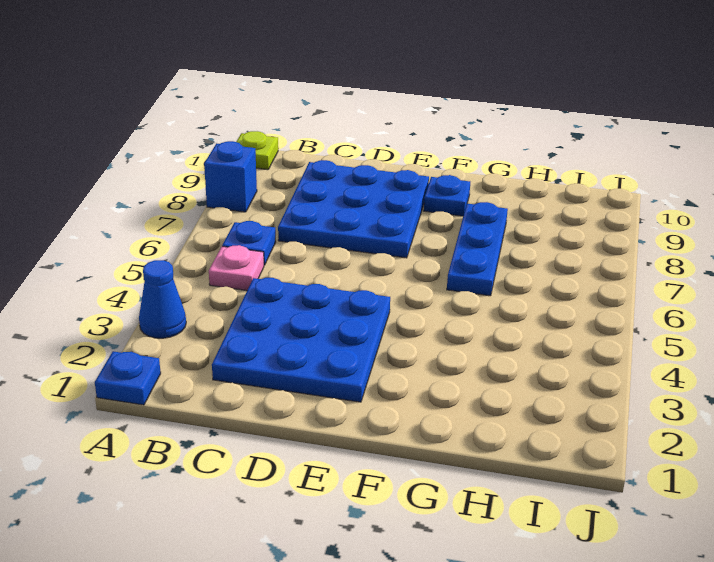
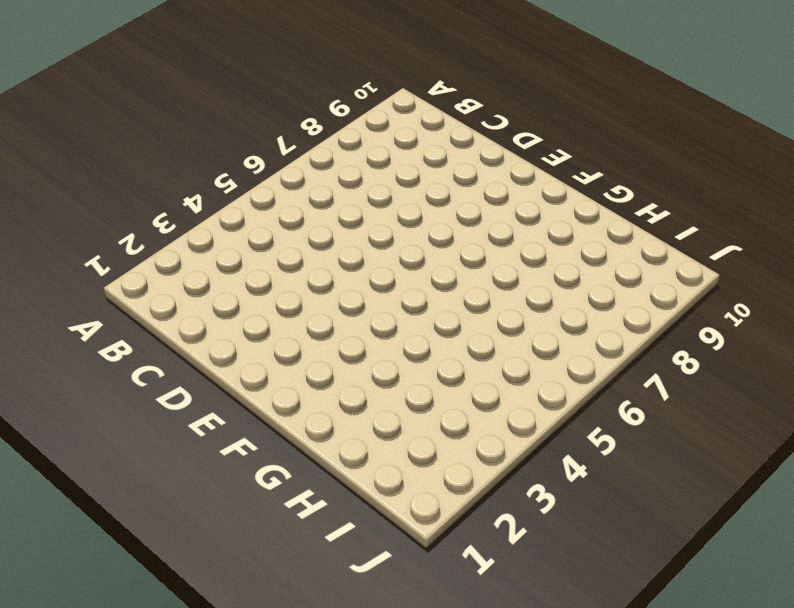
none -> blue plate A1 level 1
none -> blue cone A3 level 1

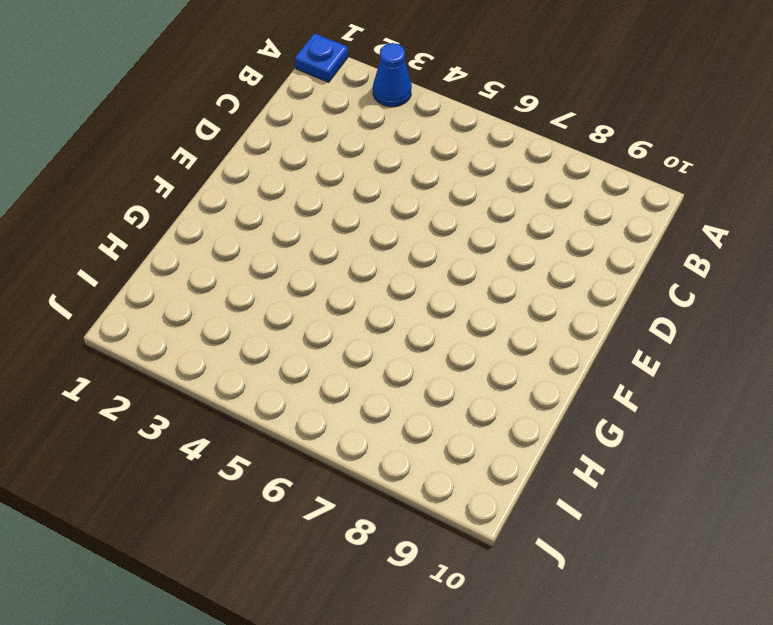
none -> blue brick A8 level 1
none -> lime plate A10 level 1

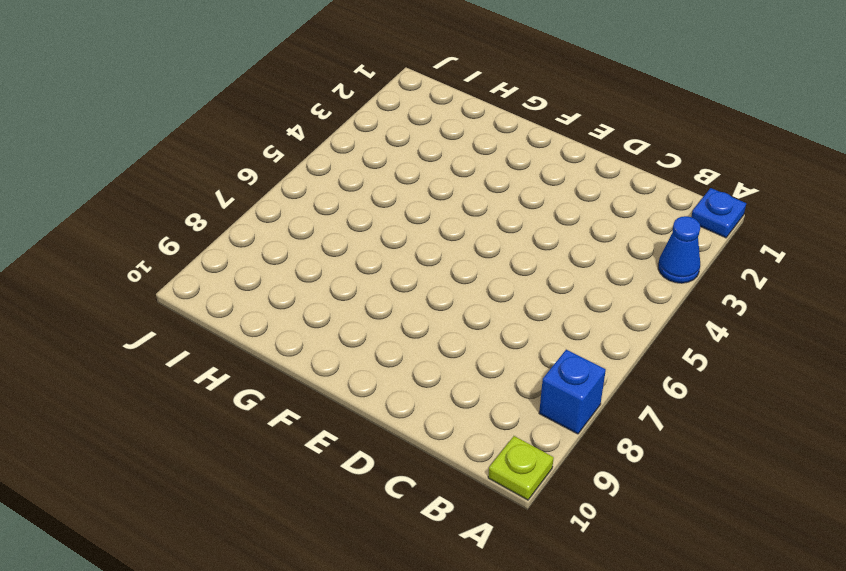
none -> pink plate B5 level 1
none -> blue plate B6 level 1

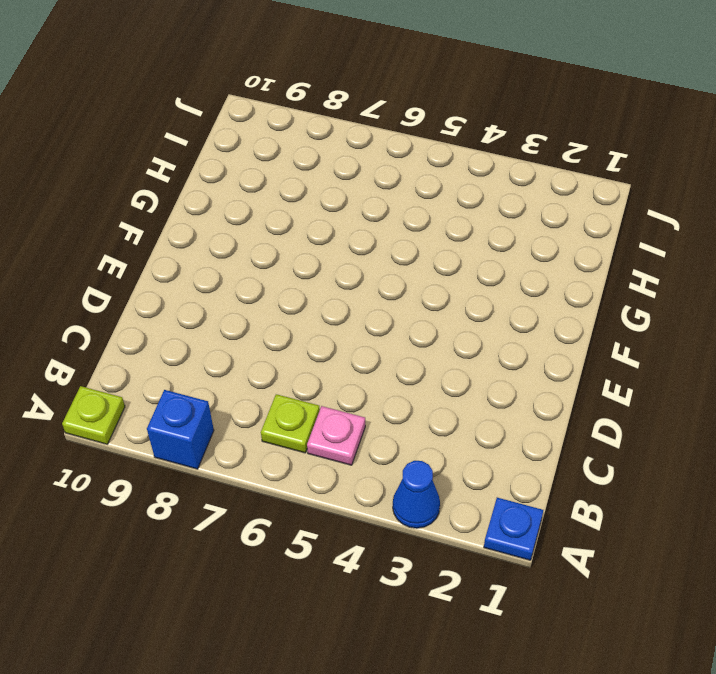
lime plate B6 level 1 -> blue plate B6 level 1
none -> blue plate C2:E4 level 1
none -> blue plate C7:E9 level 1

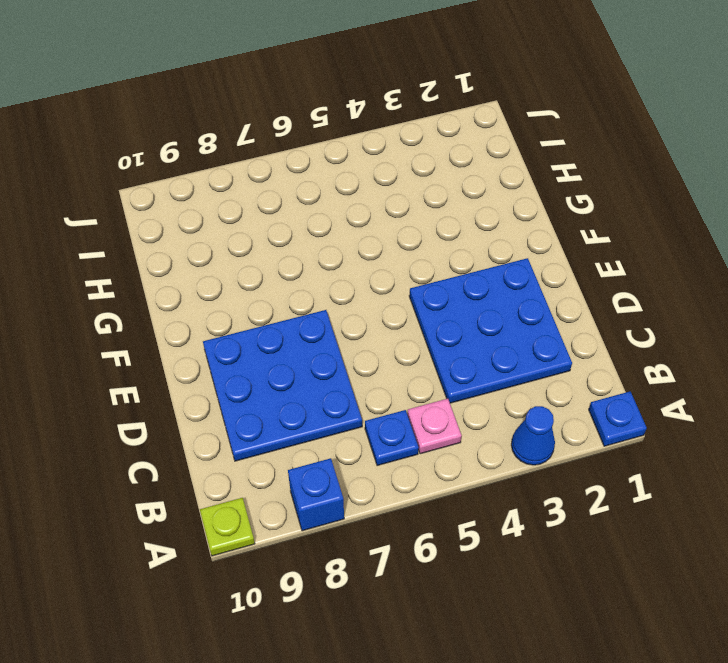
none -> blue plate F9 level 1
none -> blue plate G6:G8 level 1

